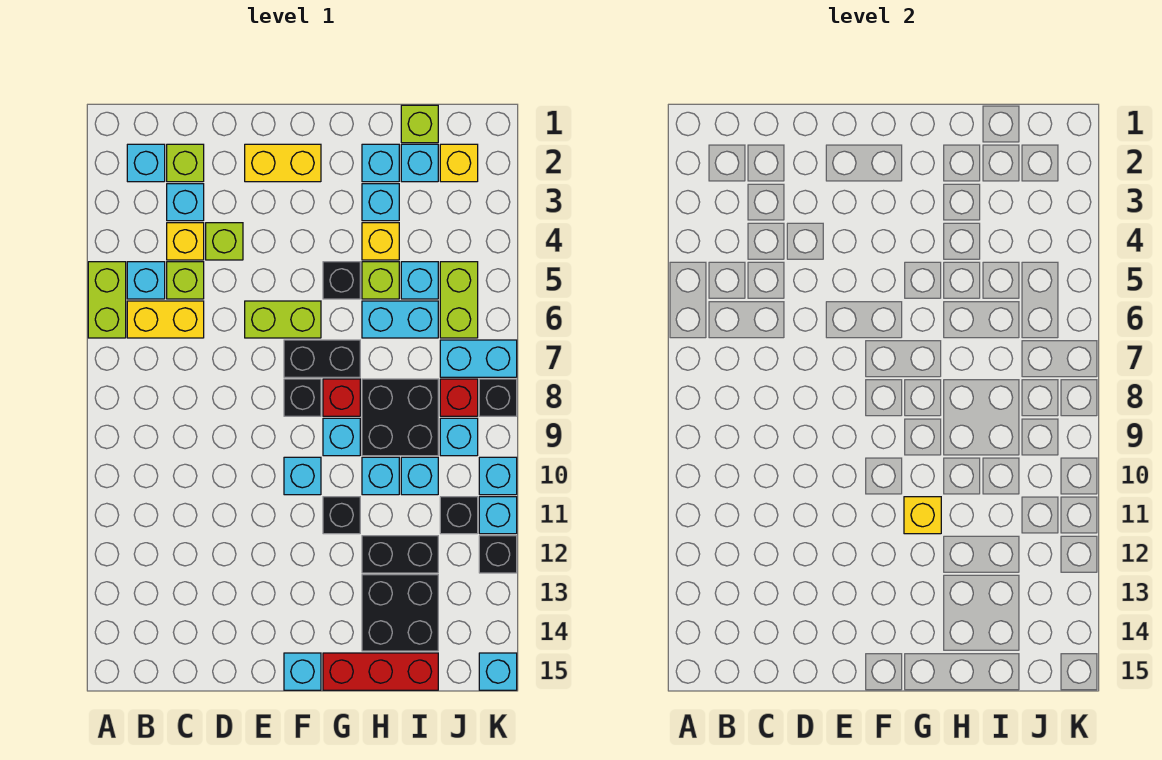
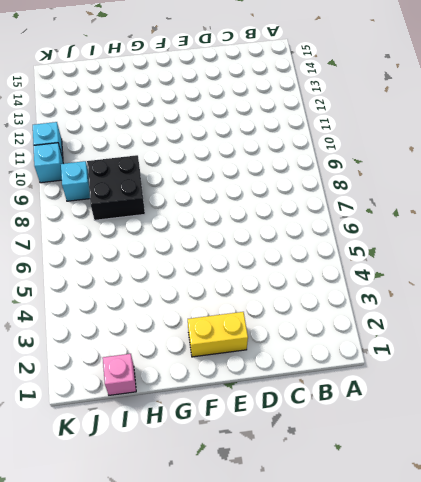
pink brick I1 level 1 -> lime brick I1 level 1
none -> lime brick A5:A6 level 1
none -> cyan brick B2 level 1
none -> cyan brick B5 level 1
none -> yellow brick B6:C6 level 1

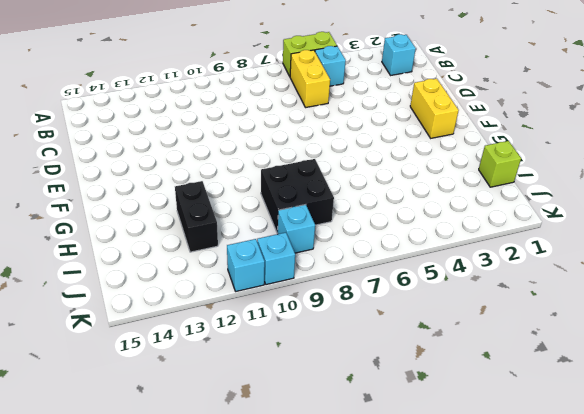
none -> lime brick C2 level 1
none -> cyan brick C3 level 1
none -> yellow brick C4 level 1
none -> lime brick C5 level 1

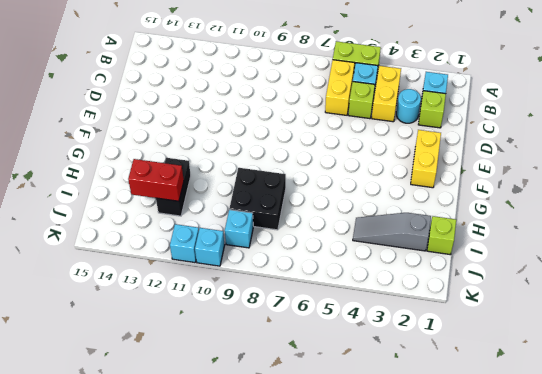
yellow brick B4:C4 level 1 -> yellow brick C4 level 1
cyan round brick C3 level 1 -> cyan brick C3 level 1
grey slope I2:I4 level 1 top 2 -> cyan brick I2 level 1
red brick I12:I13 level 2 -> none
none -> lime brick D4 level 1
none -> lime brick E6:F6 level 1
none -> black brick F7:G7 level 1
none -> black brick F8 level 1

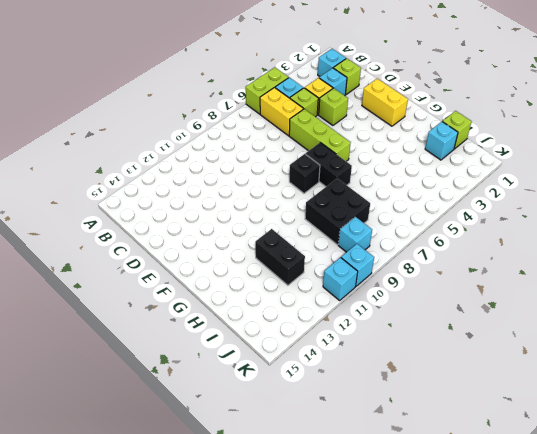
lime brick D6:F6 level 1 -> lime brick E6:F6 level 1
none -> cyan brick F10 level 1
none -> cyan brick F15 level 1
none -> black brick G5 level 1
none -> red brick G8 level 1

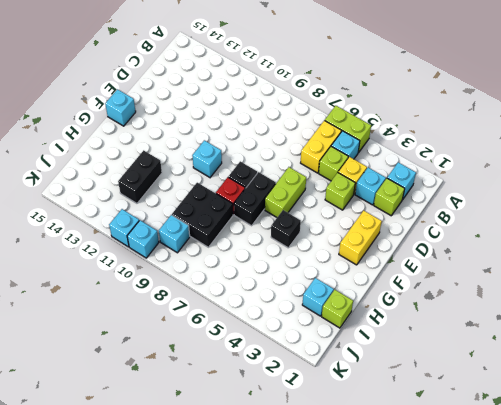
none -> cyan brick G9 level 1
none -> black brick G11 level 1
none -> red brick G15:I15 level 1
none -> cyan brick H2 level 1

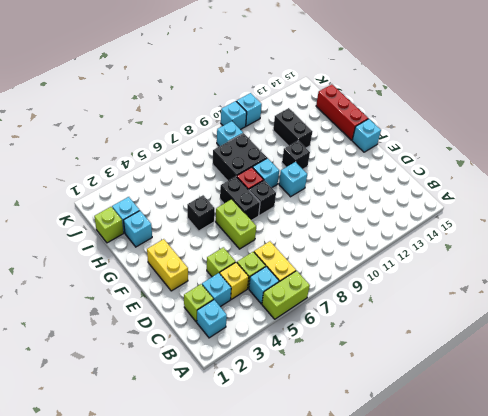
none -> cyan brick H3 level 1
none -> yellow brick H4 level 1
none -> lime brick H5 level 1
none -> cyan brick H6:I6 level 1

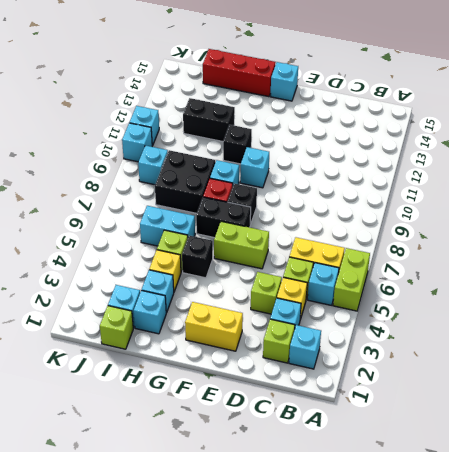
none -> cyan brick H10 level 1
none -> black brick H13:I14 level 1
none -> cyan brick I5 level 1
none -> cyan brick I10 level 1

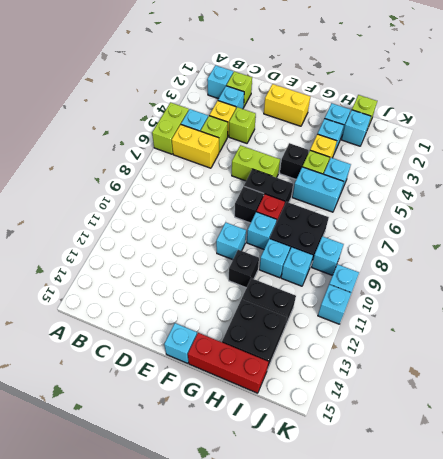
none -> yellow brick J2 level 1
none -> lime brick J5:J6 level 1
none -> cyan brick J7:K7 level 1
none -> red brick J8 level 1

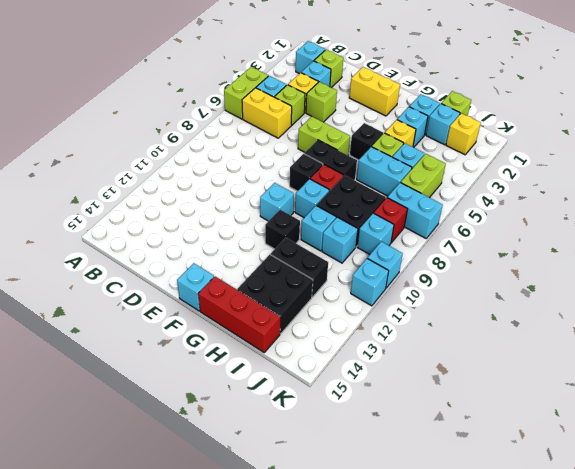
none -> black brick J11 level 1
none -> black brick K8 level 1
none -> black brick K12 level 1
none -> cyan brick K15 level 1

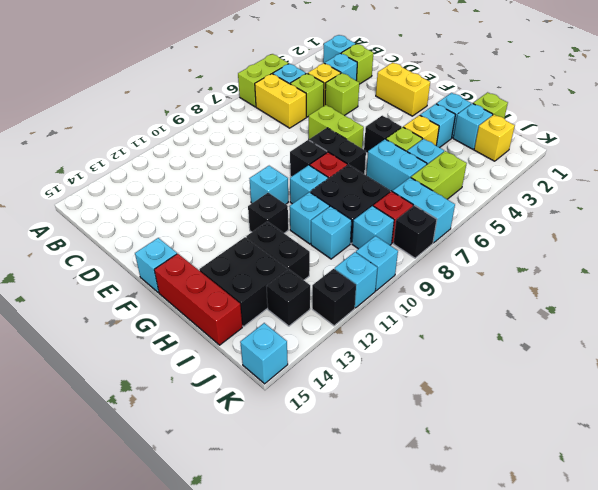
black brick J13 level 1 -> black brick J11 level 1
none -> yellow brick G11 level 2

